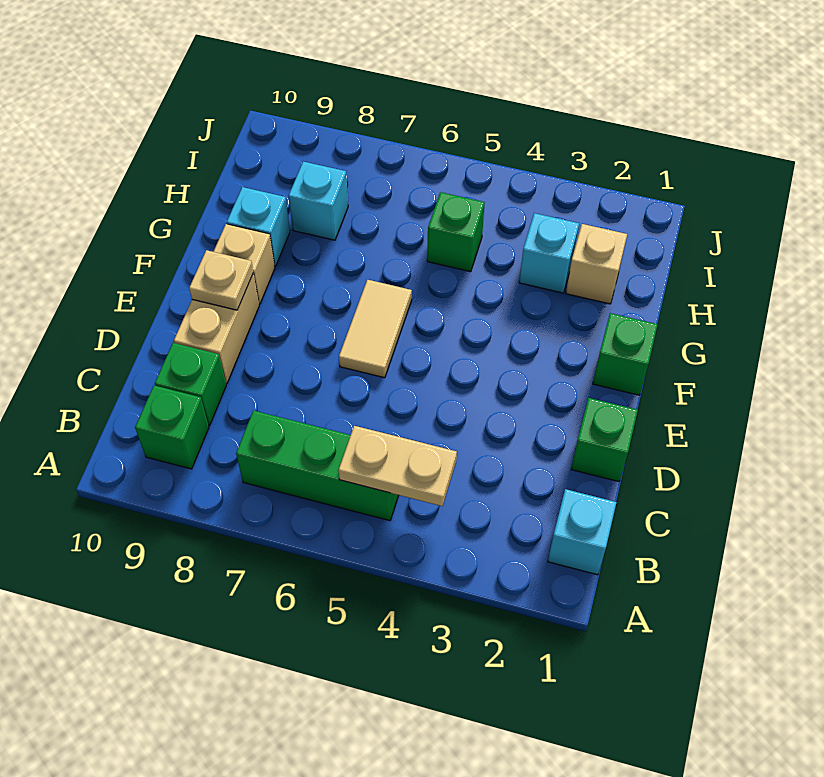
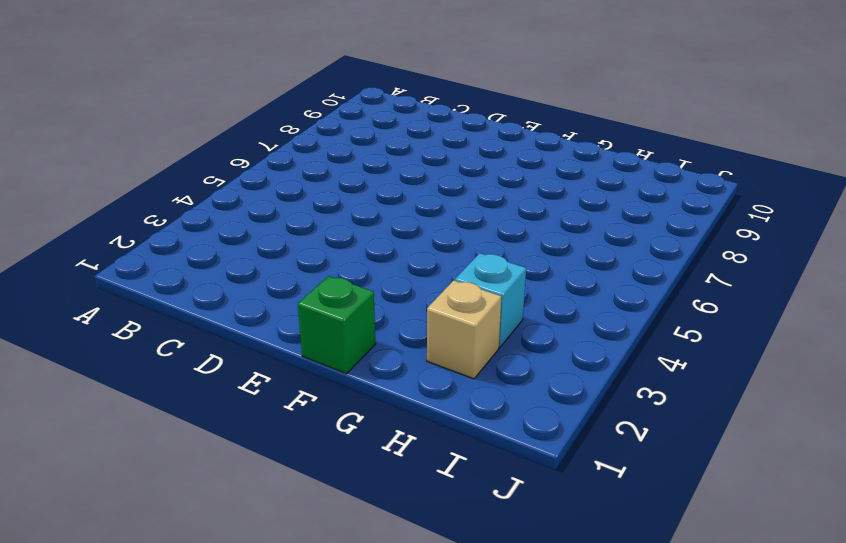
none -> cyan brick B1 level 1
none -> green brick B5:B7 level 1
none -> green brick B9 level 1

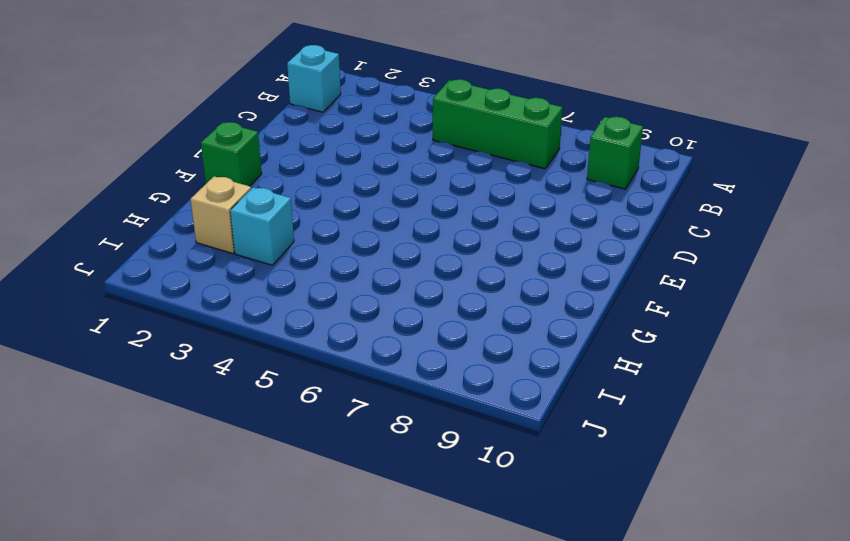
none -> green brick C9 level 1
none -> green brick D1 level 1
none -> tan brick D9:E9 level 1

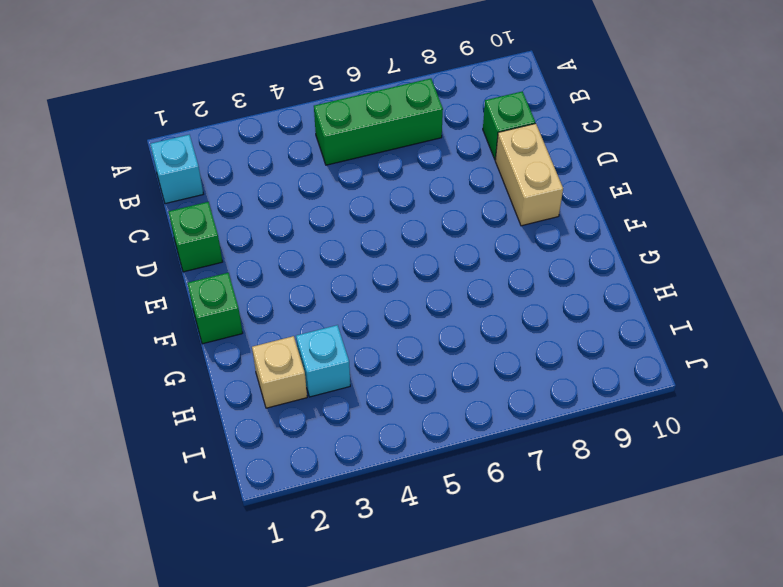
none -> green brick B9 level 1
none -> tan tile E6:F6 level 1
none -> tan brick F9 level 1

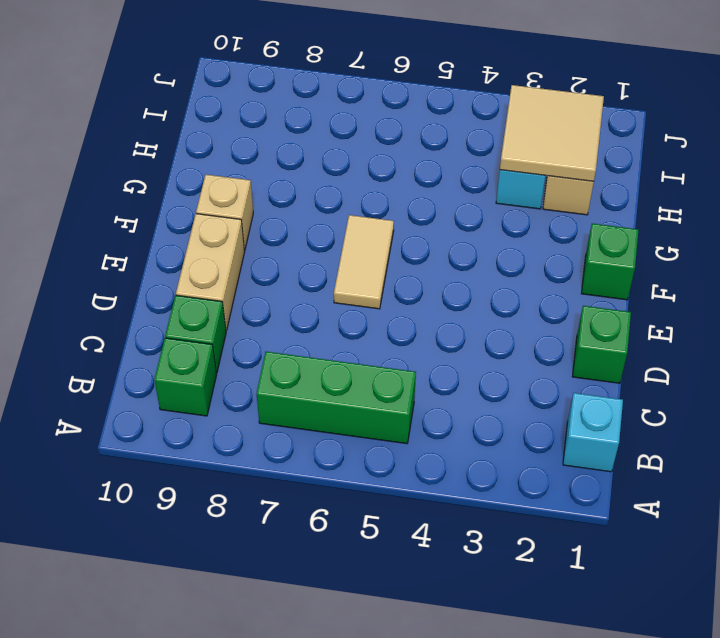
tan tile H2:I3 level 2 -> none
none -> cyan brick G9 level 1
none -> green brick H5 level 1
none -> cyan brick H8 level 1

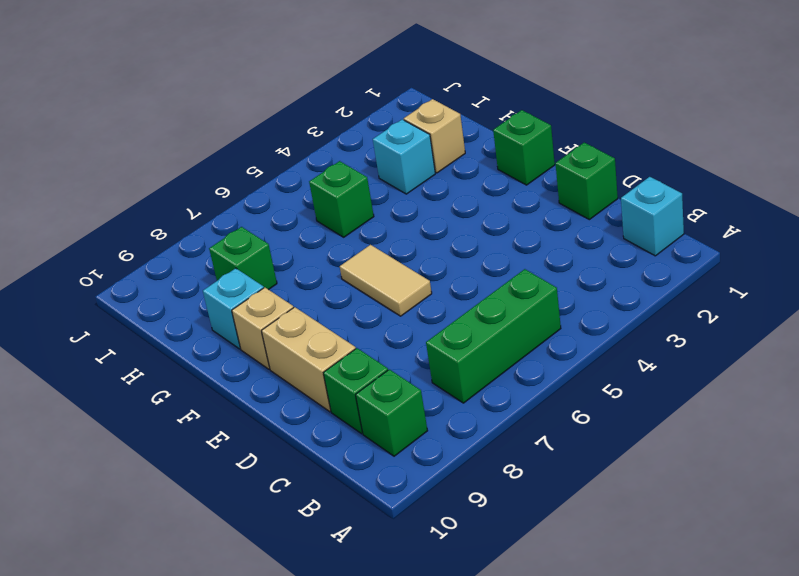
green brick H8 level 1 -> cyan brick H8 level 1
none -> tan plate B4:B5 level 2
none -> tan plate E9 level 2

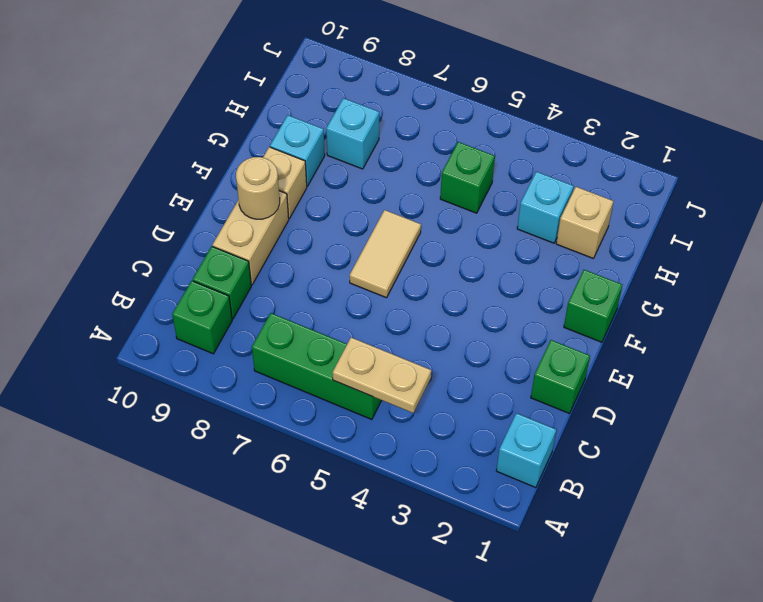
tan round brick E9 level 2 -> tan plate E9 level 2

